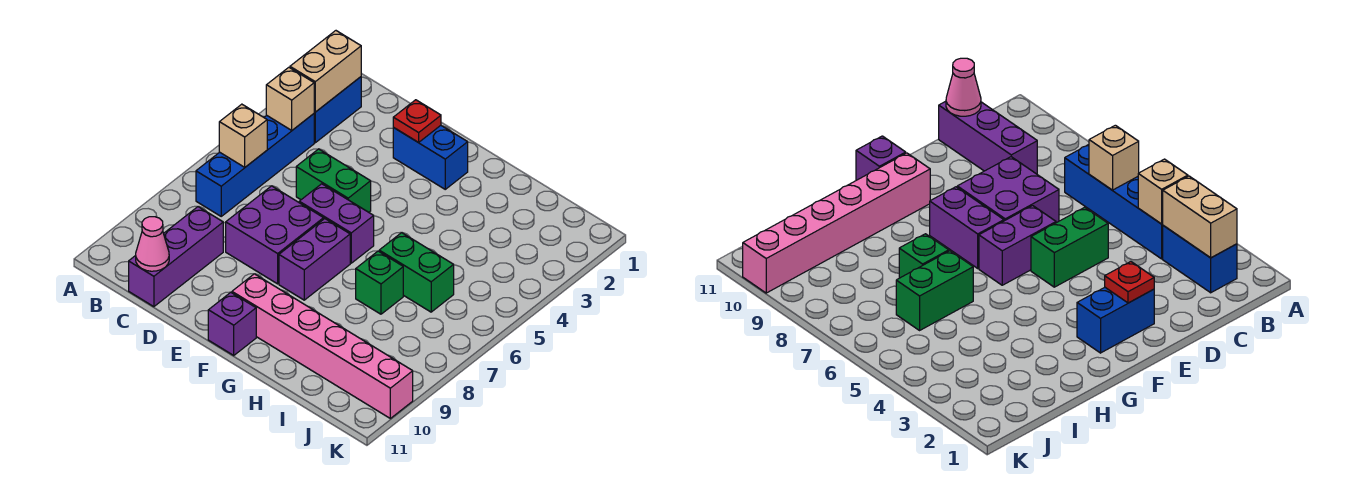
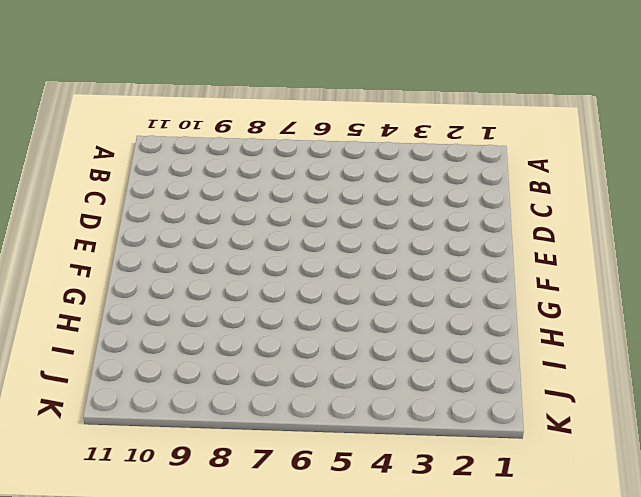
none -> blue brick B2:B3 level 1
none -> blue brick B4:B7 level 1
none -> purple brick C9:C11 level 1

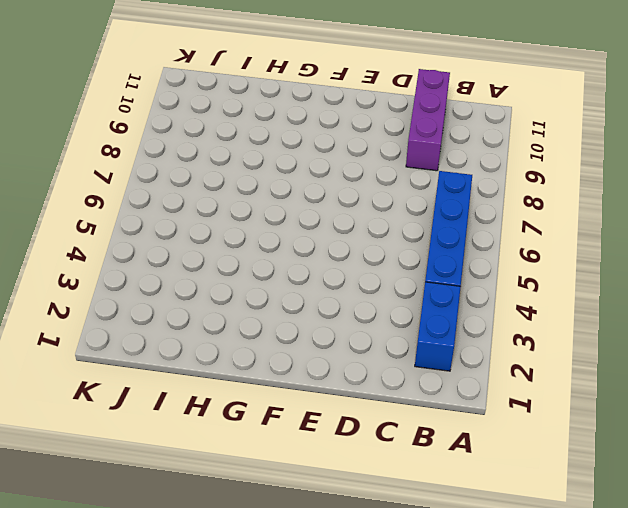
none -> green brick D5:E5 level 1
none -> purple brick D7:E8 level 1
none -> blue brick E2:F2 level 1

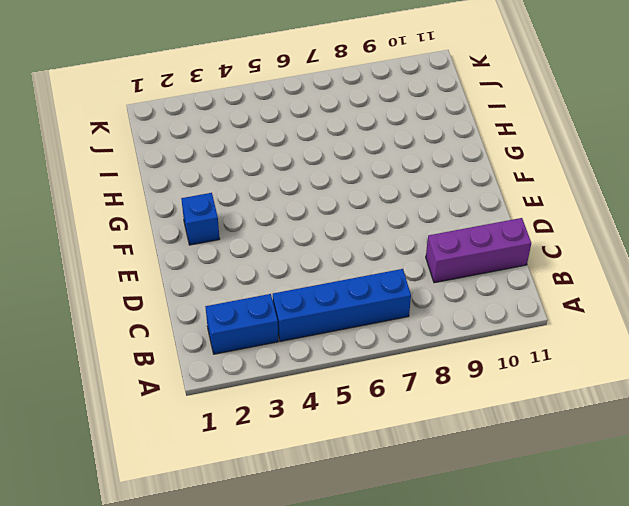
blue brick F2 level 1 -> blue brick E2:F2 level 1
none -> green brick D5:E5 level 1
none -> purple brick D7:E8 level 1
none -> purple brick E6:F6 level 1

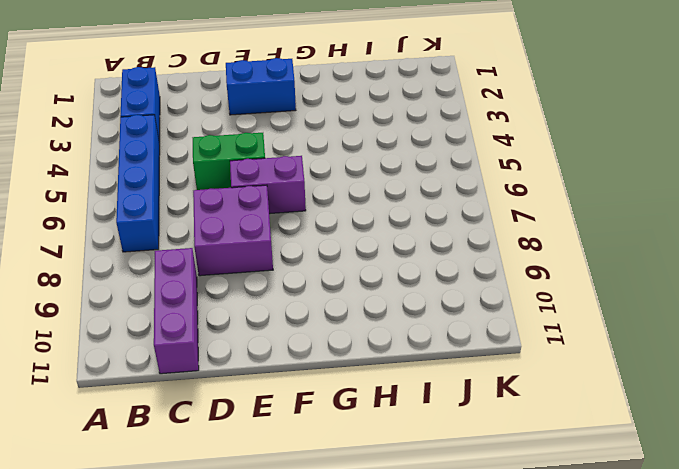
none -> purple brick F7:F8 level 1
none -> pink brick F10:K10 level 1
none -> purple brick F11 level 1

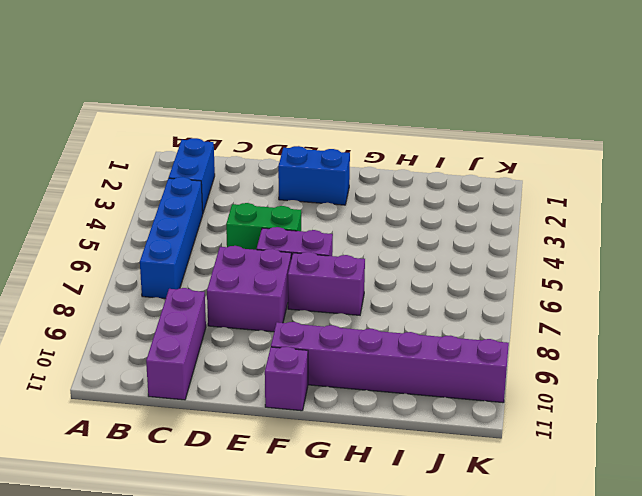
purple brick F7:G7 level 1 -> purple brick F7:F8 level 1
purple brick F10:K10 level 1 -> pink brick F10:K10 level 1
none -> green brick H6:I6 level 1
none -> green brick H7 level 1
none -> tan brick B2:B3 level 2

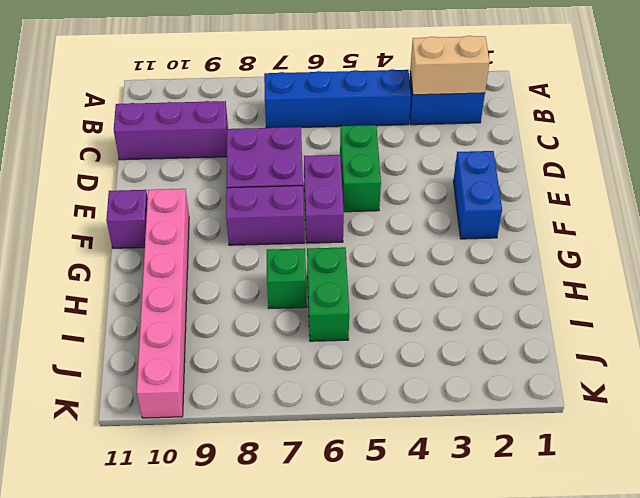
none -> tan brick B4 level 2
none -> tan brick B6 level 2
none -> pink cone C11 level 2

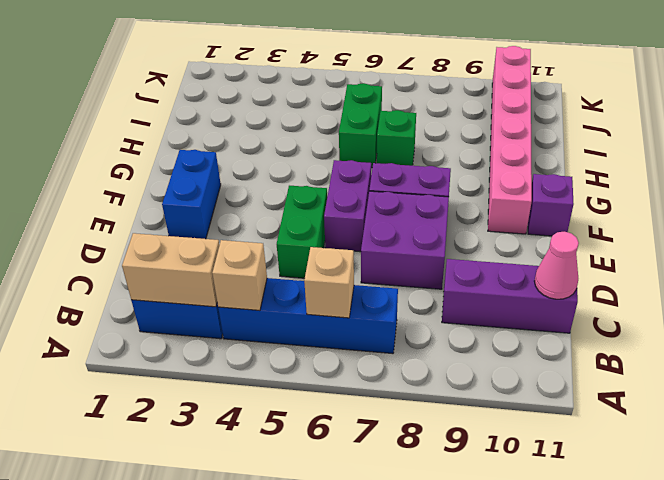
none -> red plate E2 level 2

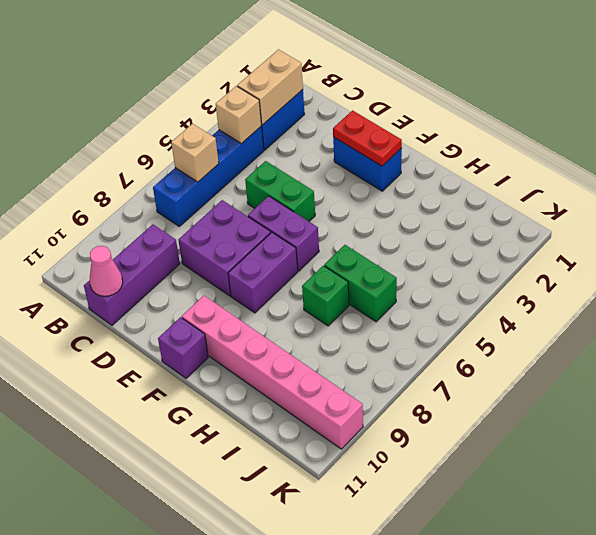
red plate E2:F2 level 2 -> red plate E2 level 2

